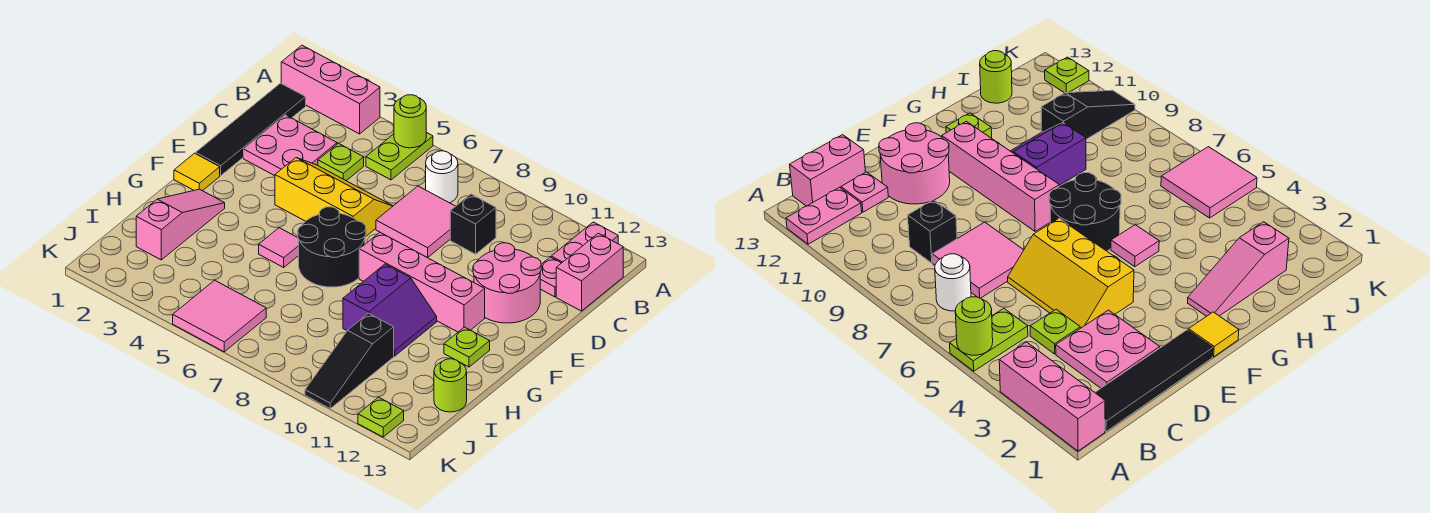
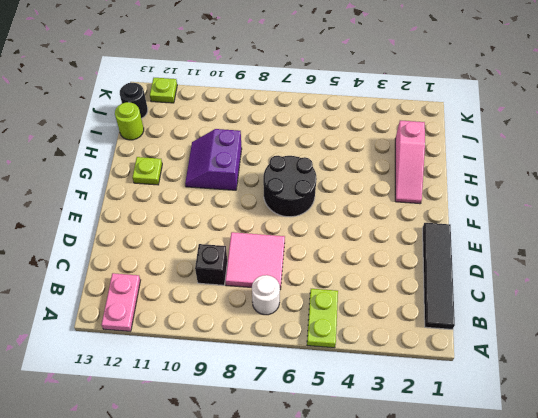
black round brick J13 level 1 -> none
none -> pink brick A1:A3 level 1
none -> pink brick B13:C13 level 1
none -> pink plate C2:D3 level 1

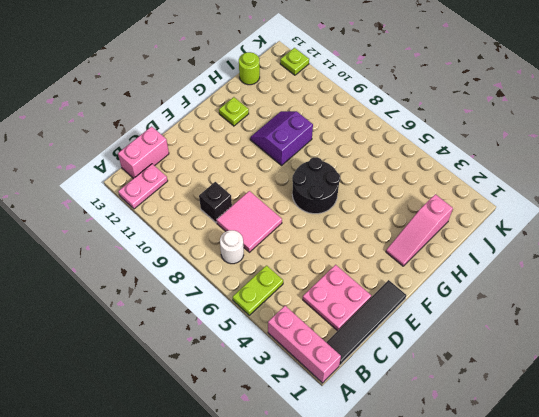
none -> lime plate C4 level 1
none -> pink plate C12 level 1
none -> yellow slope D4:E6 level 1 top E

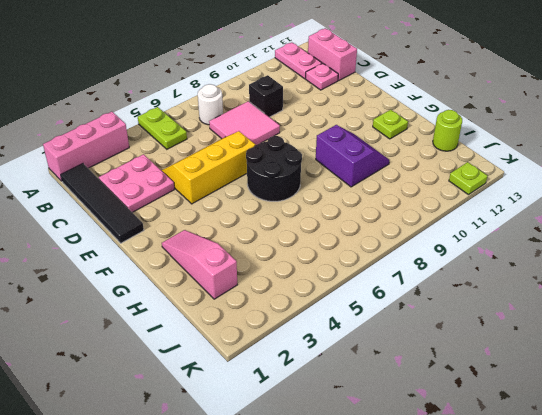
none -> lime plate C4 level 1
none -> pink round brick D11:E12 level 1
none -> yellow tile F1 level 1

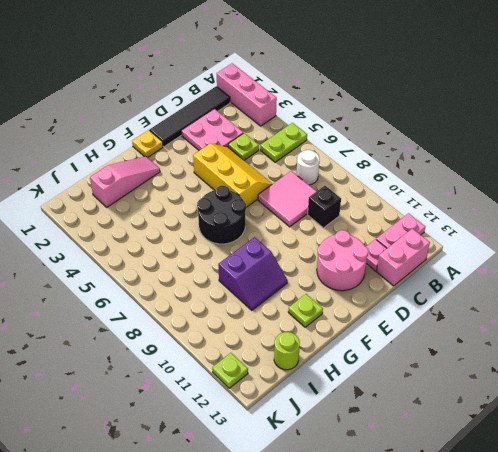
yellow plate F1 level 1 -> yellow tile F1 level 1
none -> pink brick F8:F11 level 1
none -> pink tile G5 level 1
none -> black slope I10:K10 level 1 top I

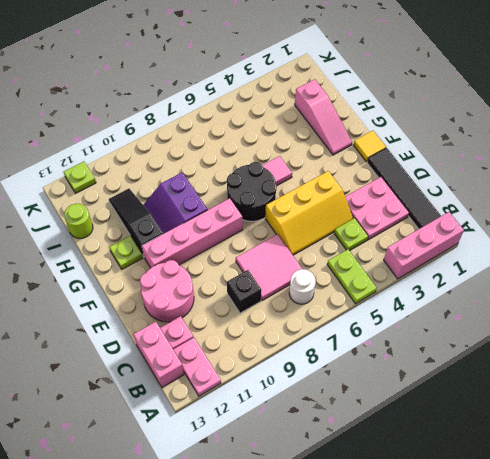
black slope G11:I11 level 1 top G -> black slope I10:K10 level 1 top I
none -> pink tile J5:K6 level 1
none -> lime round brick A5 level 2

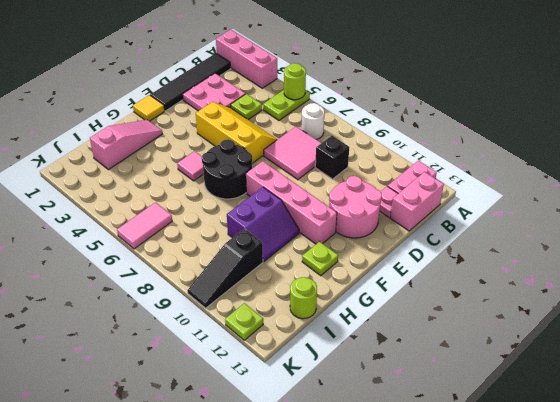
pink tile J6:K6 level 1 -> pink tile J5:K6 level 1

